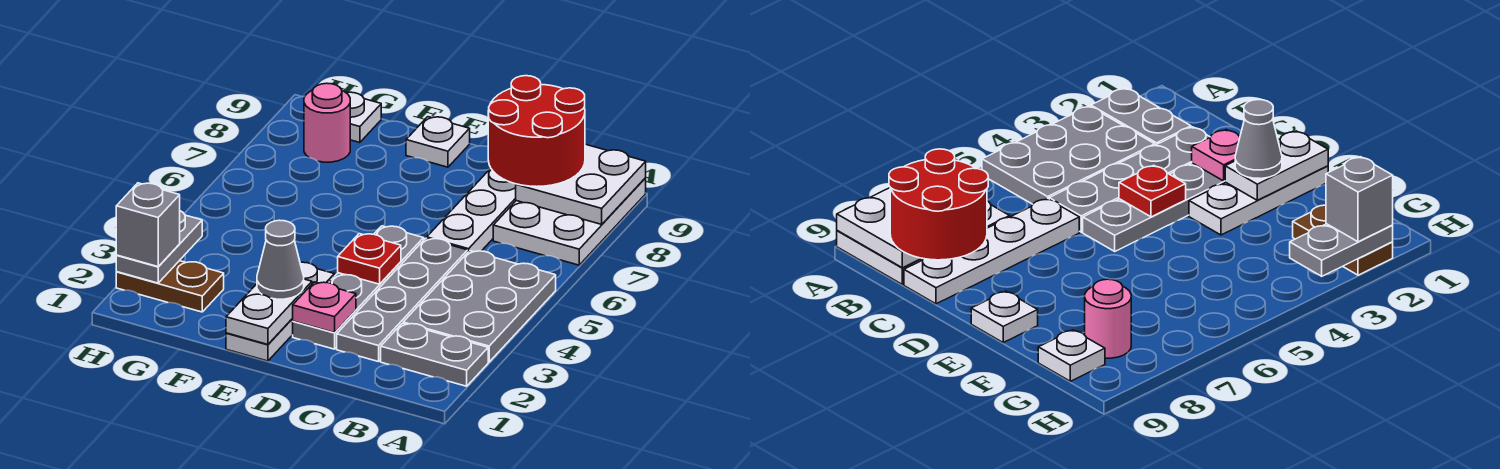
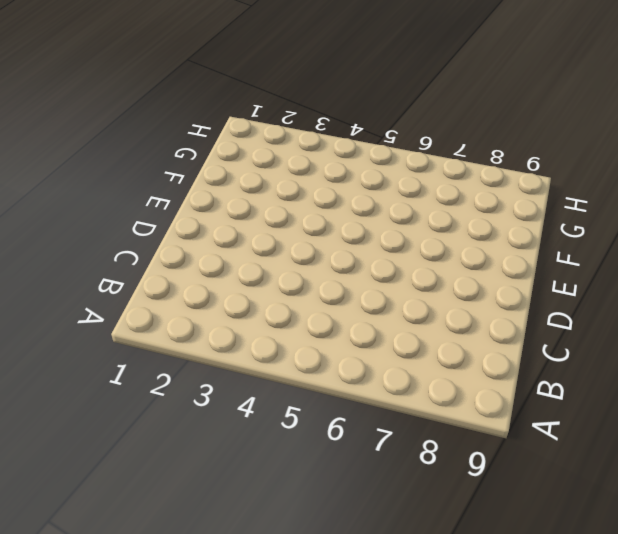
none -> grey plate A2:B2 level 1
none -> grey plate A3:B5 level 1
none -> white plate A7:B9 level 1

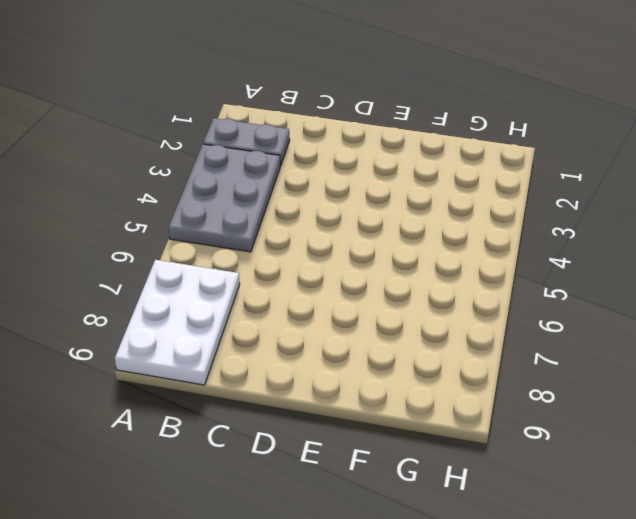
none -> grey plate C2:C5 level 1
none -> white plate C6:C9 level 1
none -> grey plate D2:D5 level 1

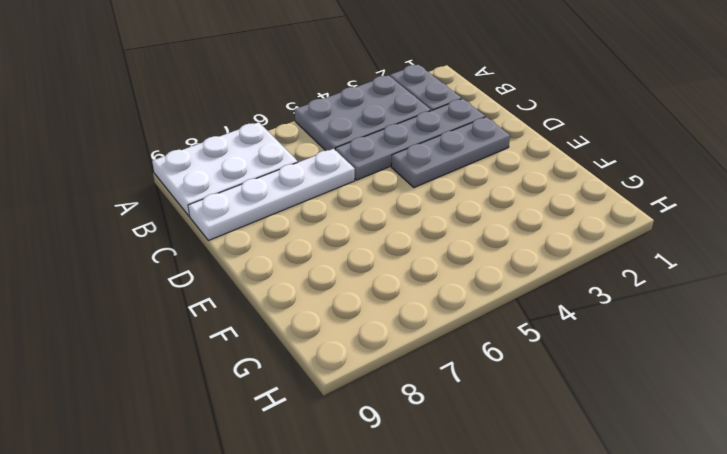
grey plate D2:D4 level 1 -> grey plate D2:D5 level 1
none -> white plate E1:E3 level 1
none -> white plate E9 level 1
none -> brown plate G2:H2 level 1

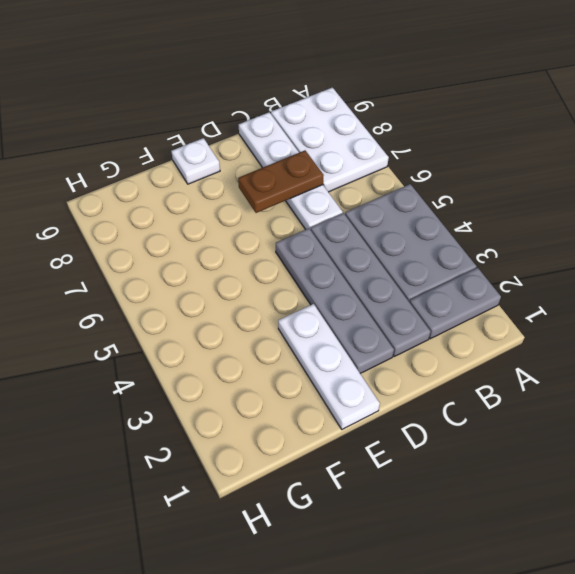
brown plate C7:D7 level 2 -> brown plate G2:H2 level 1
none -> pink round brick G8 level 1
none -> white plate G9 level 1
none -> white plate A8:B9 level 2

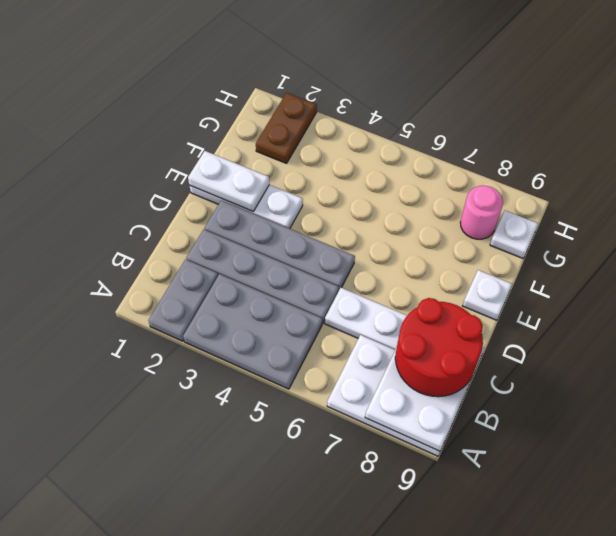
none -> pink plate D2 level 2
none -> red plate D4 level 2
none -> grey plate H2:H3 level 2

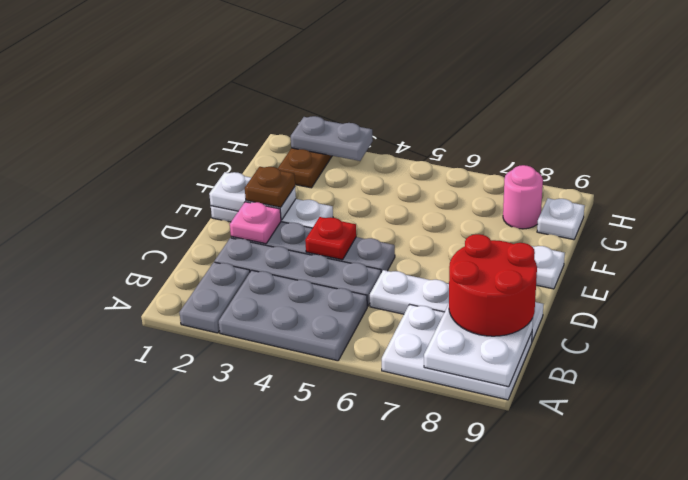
brown plate E2 level 3 -> grey cone E2 level 3
none -> grey brick H2 level 3

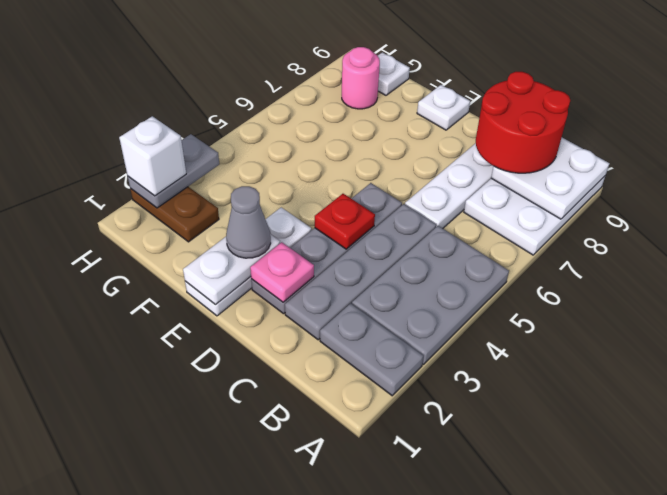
white brick H2 level 3 -> grey brick H2 level 3

